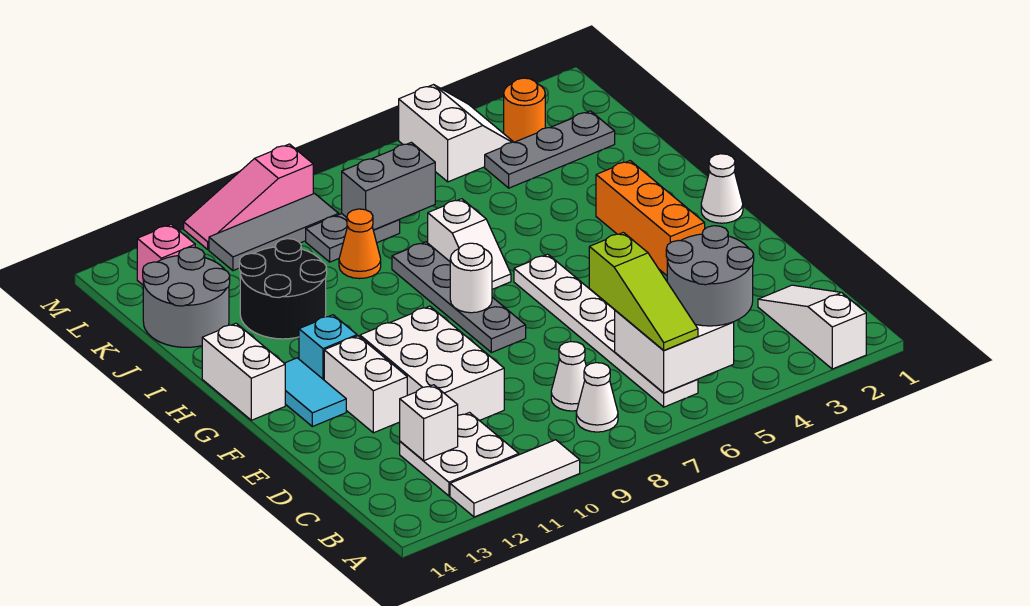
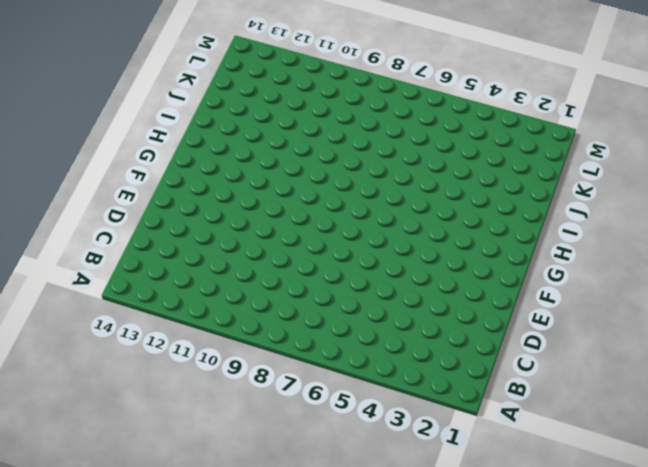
none -> white slope A2:C2 level 1 top A
none -> white tile A10:A12 level 1
none -> white plate B6:G6 level 1
none -> white cone B8 level 1

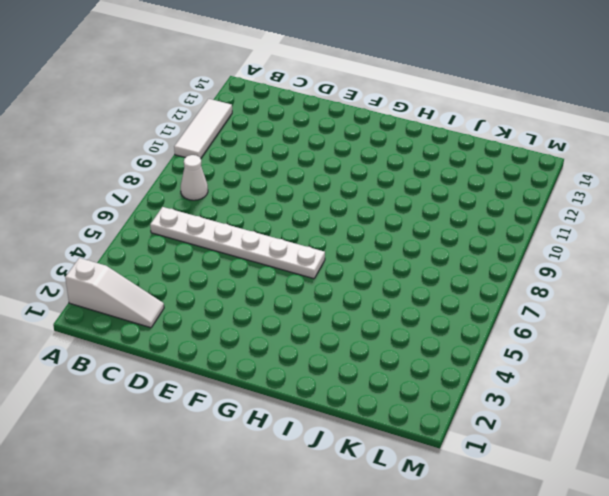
none -> white plate B11:C12 level 1
none -> white cone C8 level 1
none -> white brick D10:F11 level 1
none -> white brick E12:F12 level 1

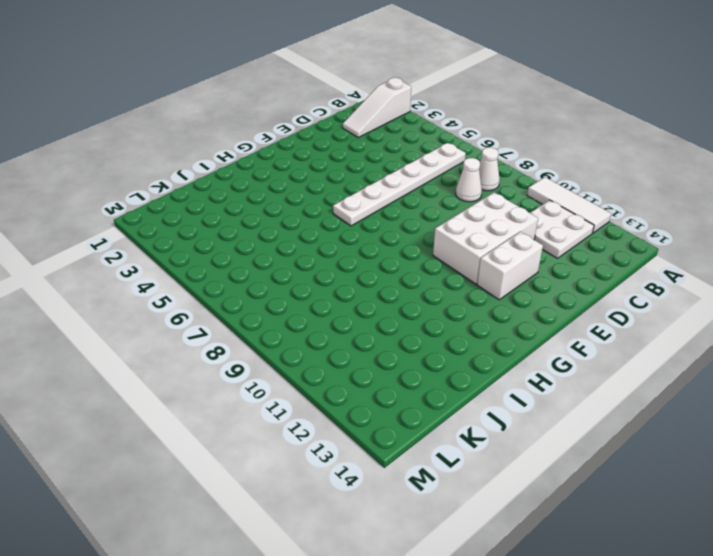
none -> orange brick F3:H3 level 1
none -> grey plate F8:I8 level 1
none -> cyan tile F13:G13 level 1
none -> white cone G1 level 1

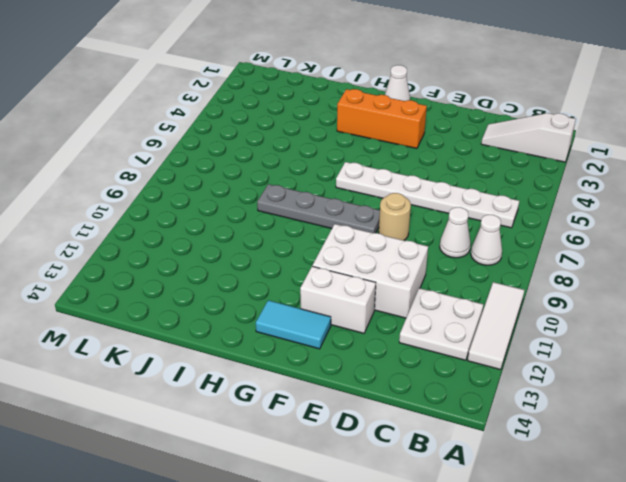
tan round brick E8 level 1 -> none
none -> cyan brick G12 level 1
none -> white brick G14:H14 level 1
none -> white slope H7:I7 level 1 top I
none -> black round brick I11:J12 level 1

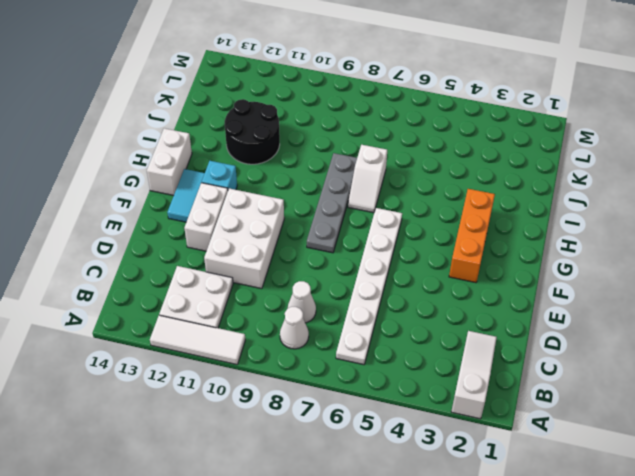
none -> white cone G1 level 1
none -> orange cone J9 level 1
none -> grey round brick J13:K14 level 1
none -> grey plate K2:K4 level 1

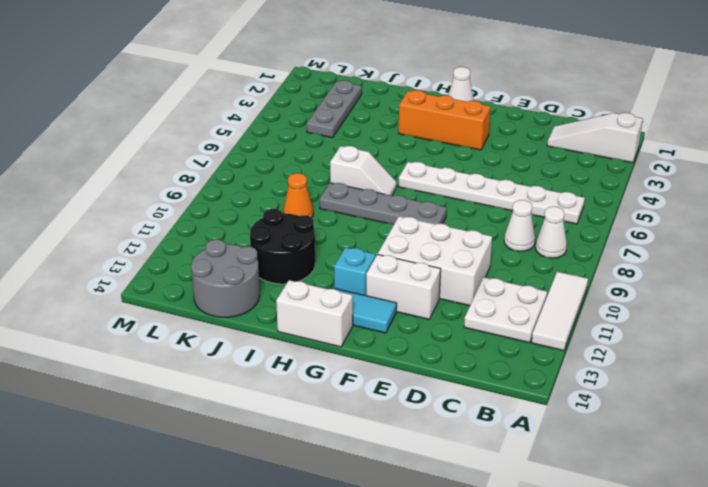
none -> grey plate K8:K9 level 1
none -> orange round brick L3 level 1
none -> white slope L4:M5 level 1 top 5
none -> grey tile L9:L11 level 1

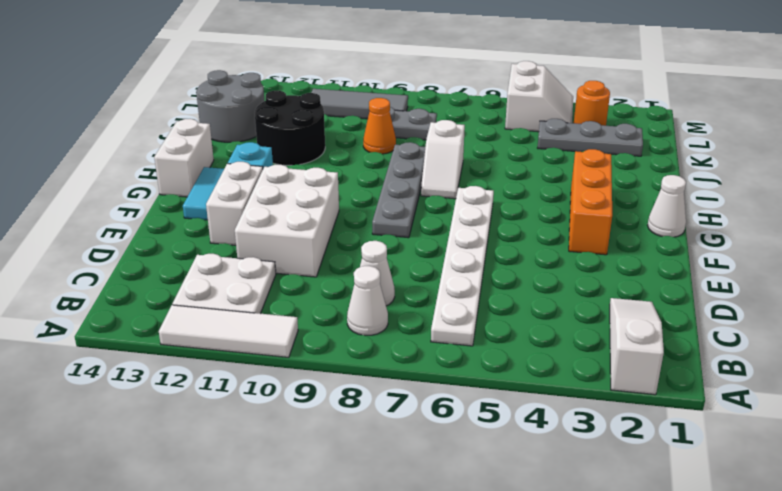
none -> pink brick L13 level 1
none -> pink slope M9:M11 level 1 top 9
none -> white brick B5:C6 level 2
none -> white brick C12 level 2

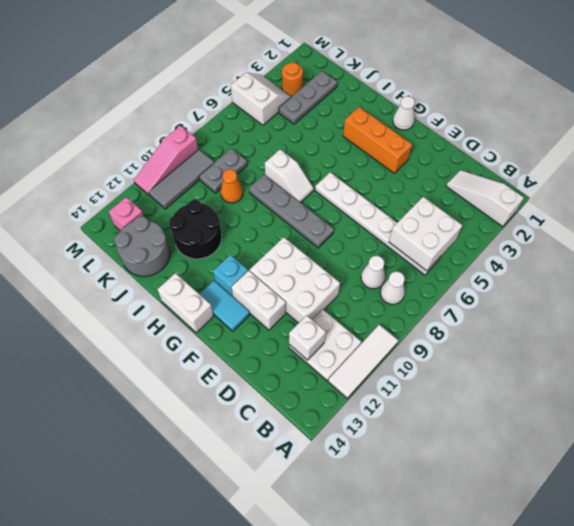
none -> white round brick G8 level 2
none -> grey brick K7:K8 level 2
none -> grey round brick B4:C5 level 3
none -> lime slope B6:D6 level 3 top D

